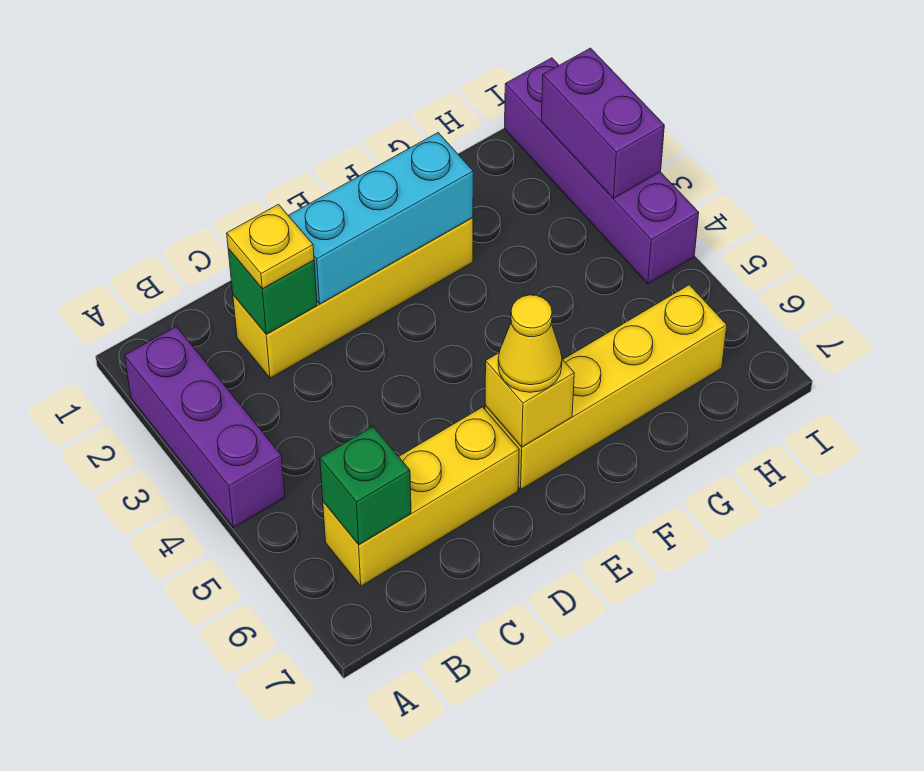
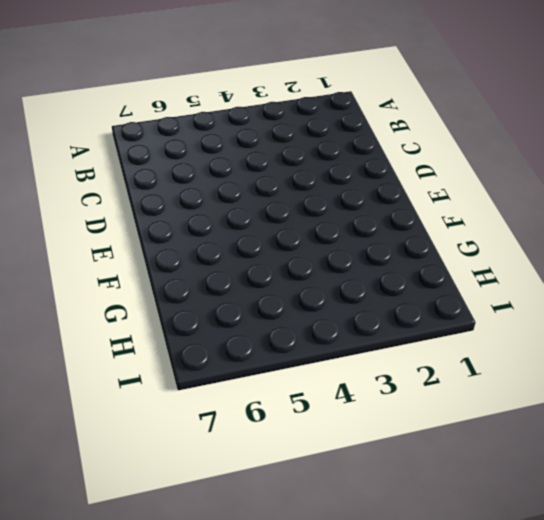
none -> purple brick A2:A4 level 1
none -> yellow brick B6:D6 level 1
none -> yellow brick C2:F2 level 1

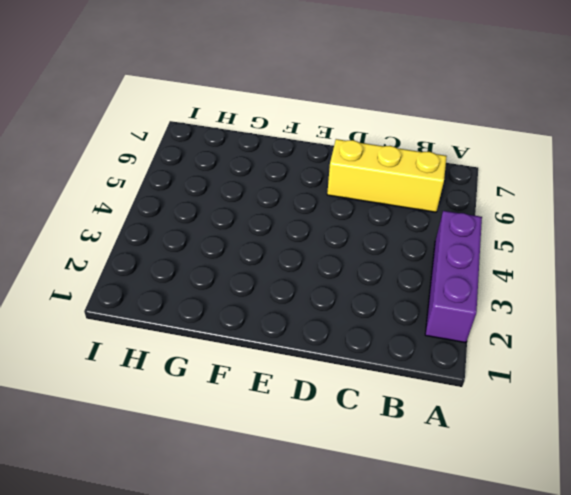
none -> yellow brick C2:F2 level 1
none -> yellow brick E6:H6 level 1
none -> purple brick I1:I4 level 1

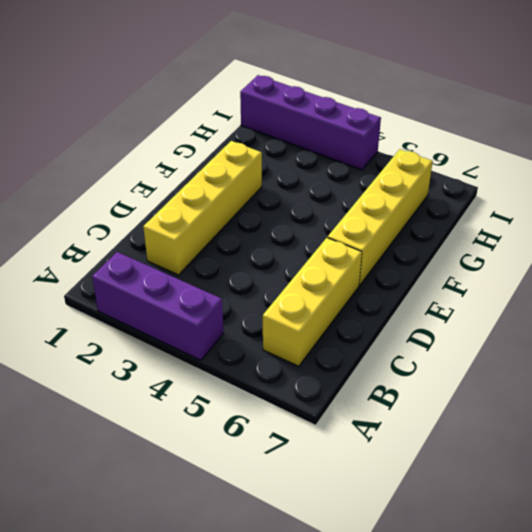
none -> green brick B6 level 2
none -> green brick C2 level 2
none -> cyan brick D2:F2 level 2

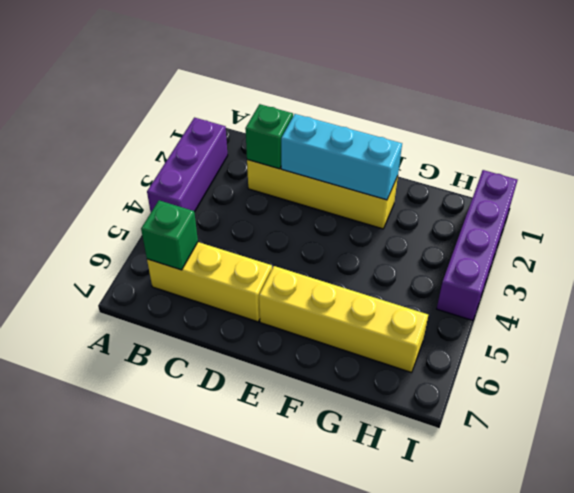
none -> yellow brick E6 level 2
none -> purple brick I2:I3 level 2
none -> yellow plate C2 level 3

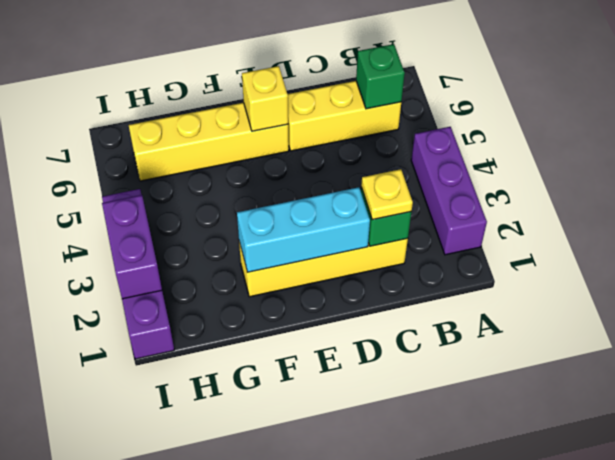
none -> yellow cone E6 level 3

